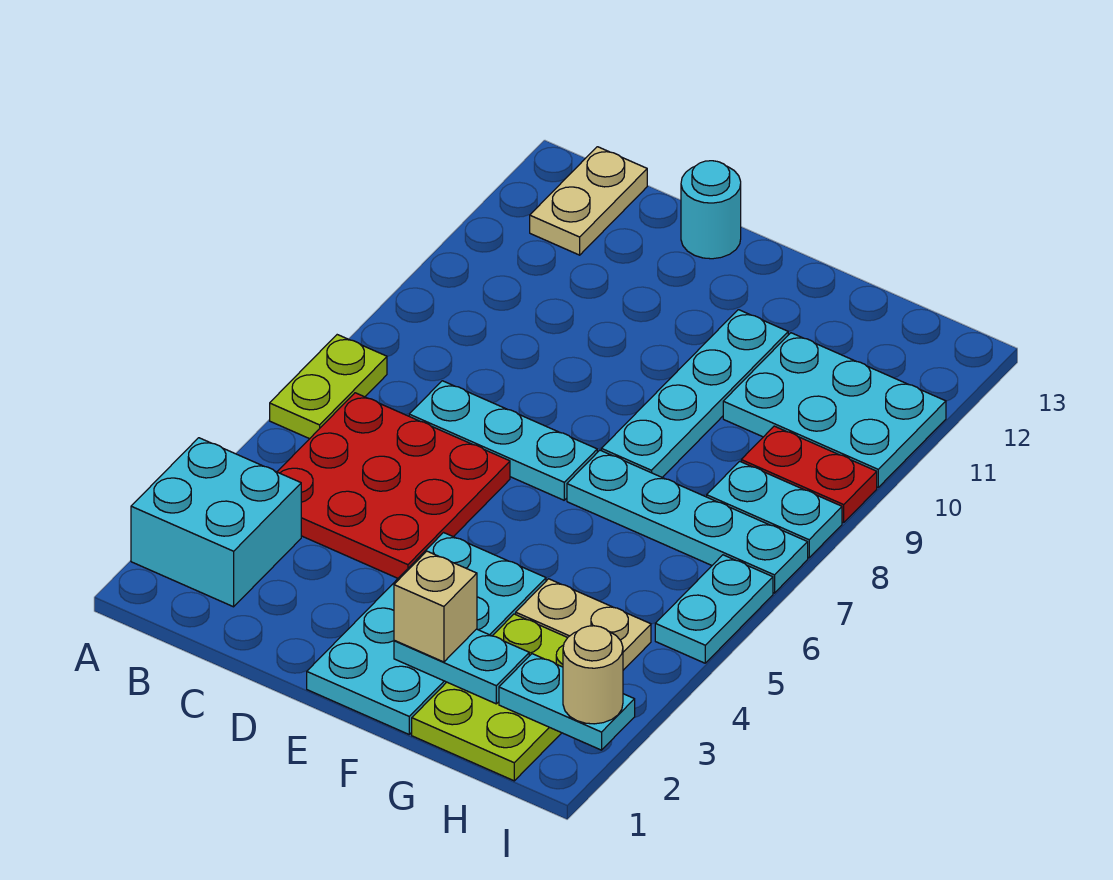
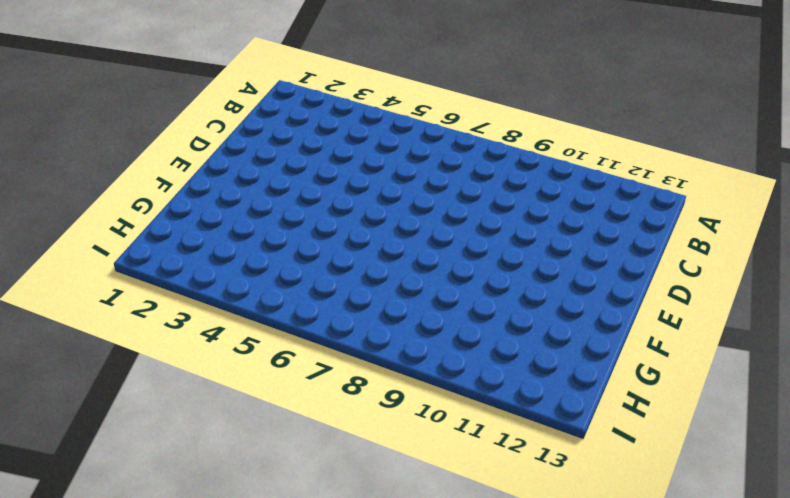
none -> cyan brick A2:B3 level 1
none -> lime plate A6:A7 level 1
none -> red plate B4:D6 level 1

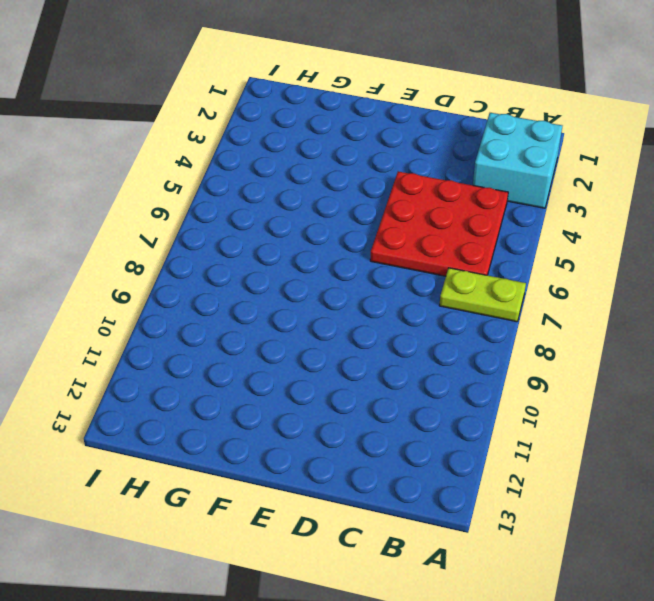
lime plate A7:B7 level 1 -> lime plate A6:A7 level 1
none -> tan plate B12:B13 level 1
none -> cyan plate C7:E7 level 1
none -> cyan round brick D13 level 1

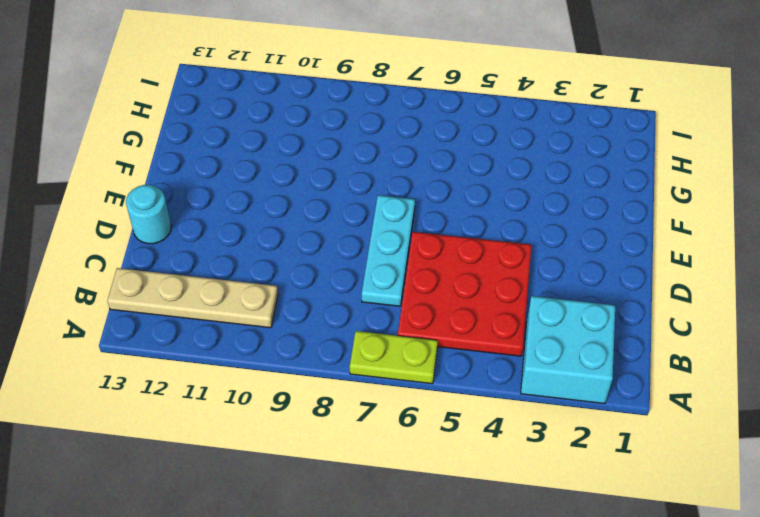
tan plate B10:B13 level 1 -> tan plate B12:B13 level 1
none -> cyan plate E1:F4 level 1
none -> cyan plate F7:I7 level 1
none -> cyan plate F8:F11 level 1

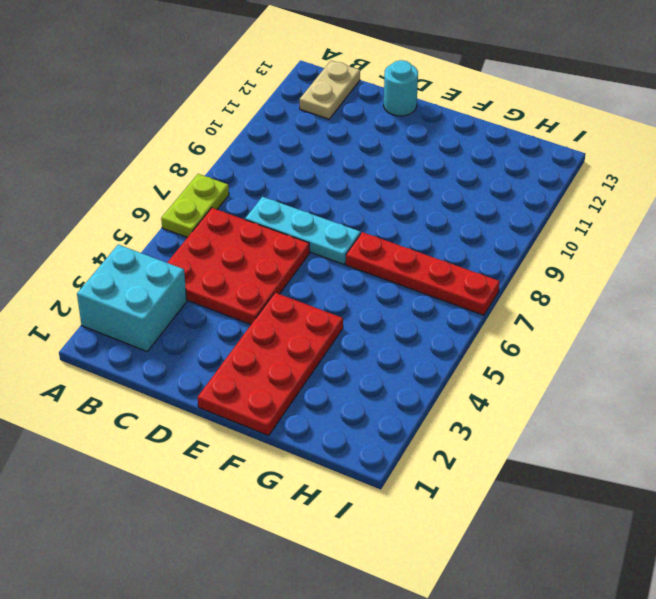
red plate E1:F4 level 1 -> cyan plate E1:F4 level 1
red plate F7:I7 level 1 -> cyan plate F7:I7 level 1
none -> cyan plate F8:F11 level 1
none -> lime plate G1:H3 level 1
none -> tan plate G4:H4 level 1

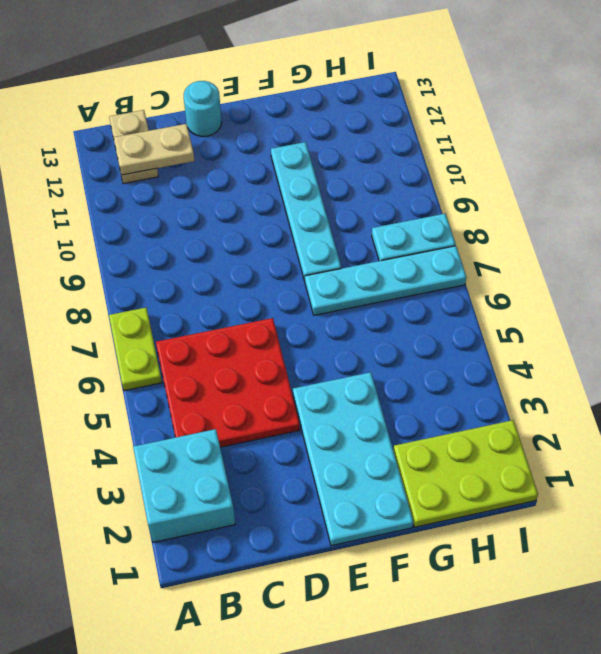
tan plate B12:C12 level 2 -> tan plate G4:H4 level 1
lime plate G1:I2 level 1 -> lime plate G1:H3 level 1
none -> cyan plate C7:E7 level 1
none -> cyan plate G10:I11 level 1
none -> red plate H9:I9 level 1

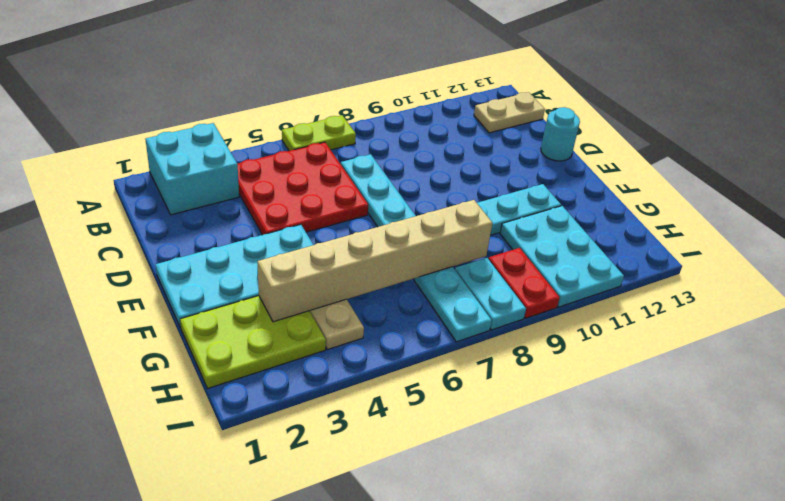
tan brick G3:G8 level 2 -> none
none -> cyan plate I5:I6 level 1
none -> cyan plate F2:G2 level 2
none -> cyan plate H2:I2 level 2

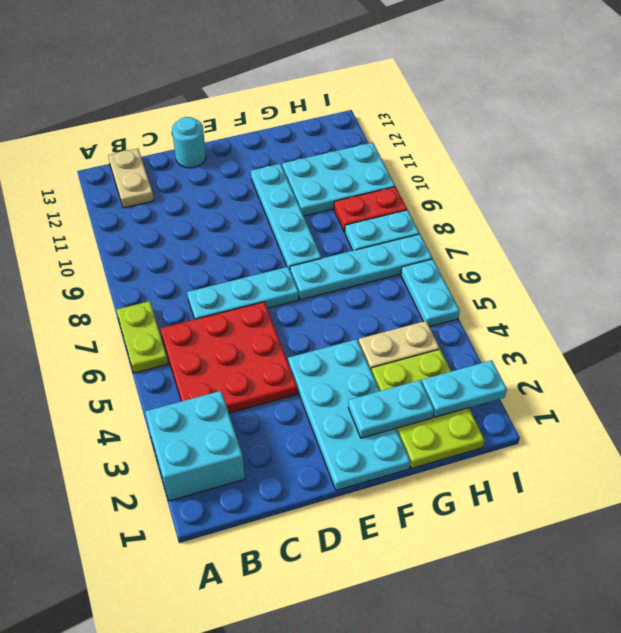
none -> tan brick F2 level 3
none -> tan round brick I2 level 3

